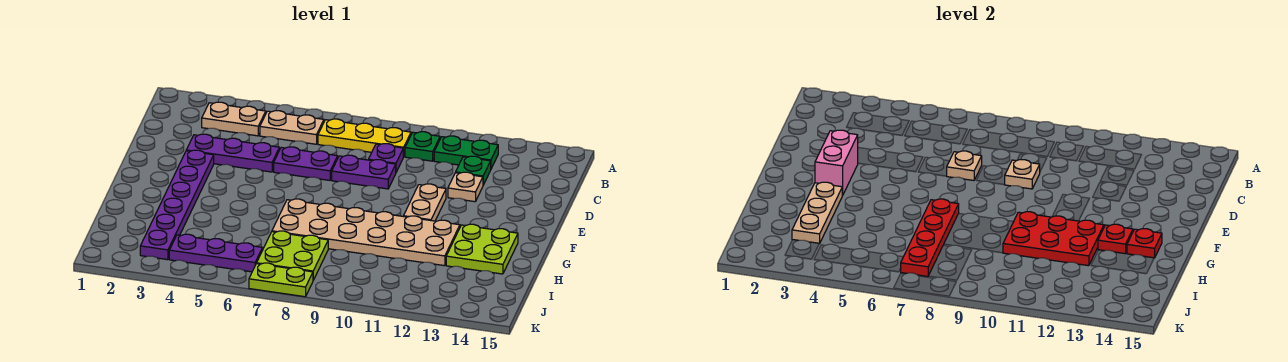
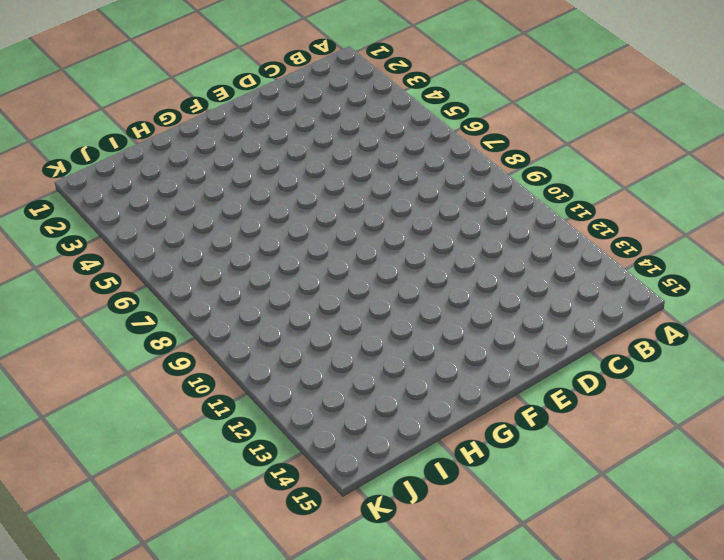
none -> tan plate B3:B4 level 1
none -> tan plate B5:B6 level 1
none -> yellow plate B7:B9 level 1

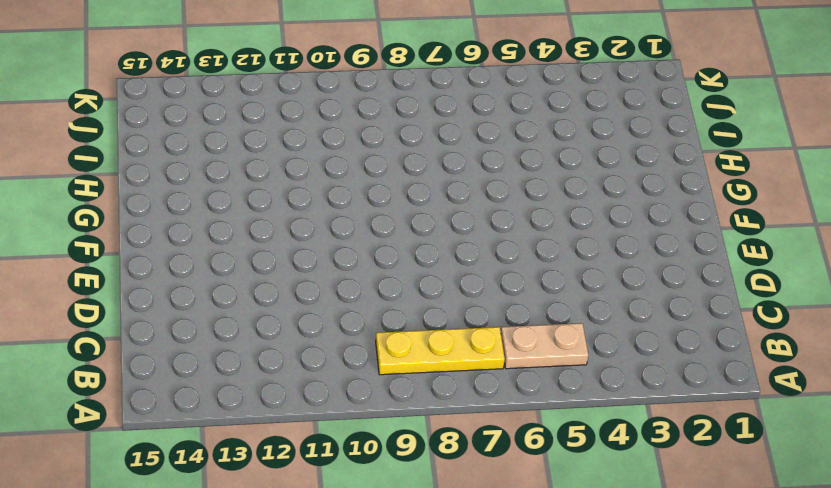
none -> tan plate B3:B4 level 1
none -> green plate B10 level 1
none -> green plate B11:B12 level 1

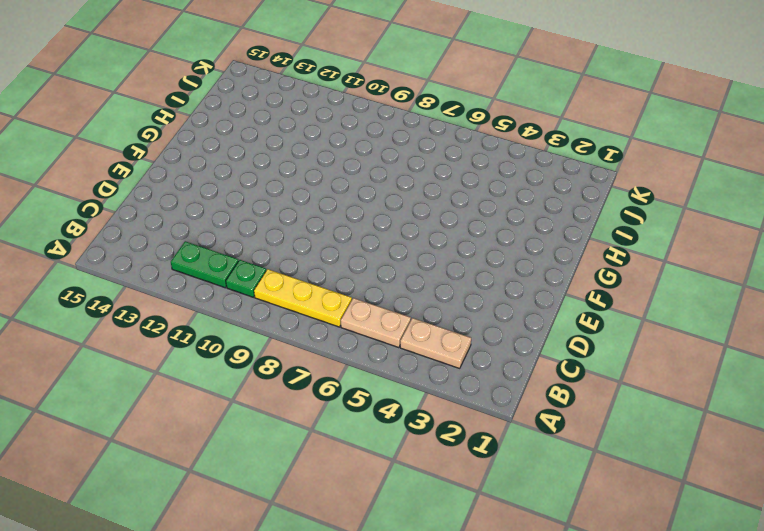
none -> purple plate C9 level 1
none -> green plate C12 level 1
none -> purple plate D3:D5 level 1

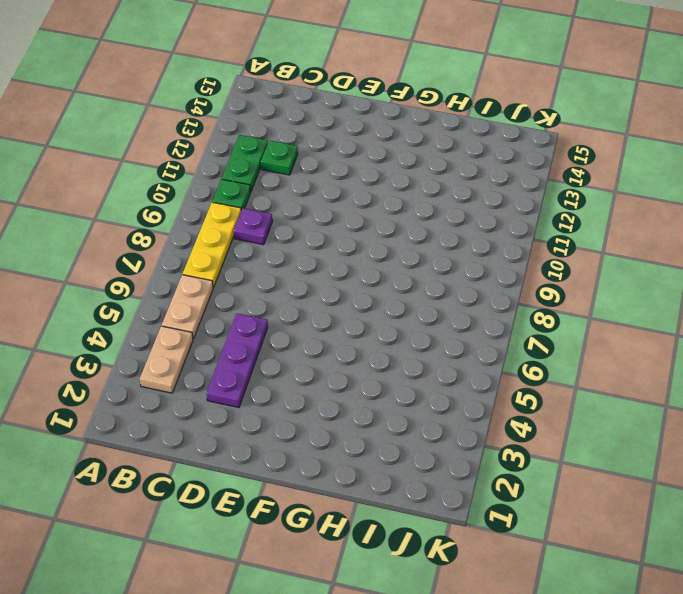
none -> purple plate D6:D7 level 1
none -> purple plate D8:D9 level 1
none -> tan plate D12 level 1

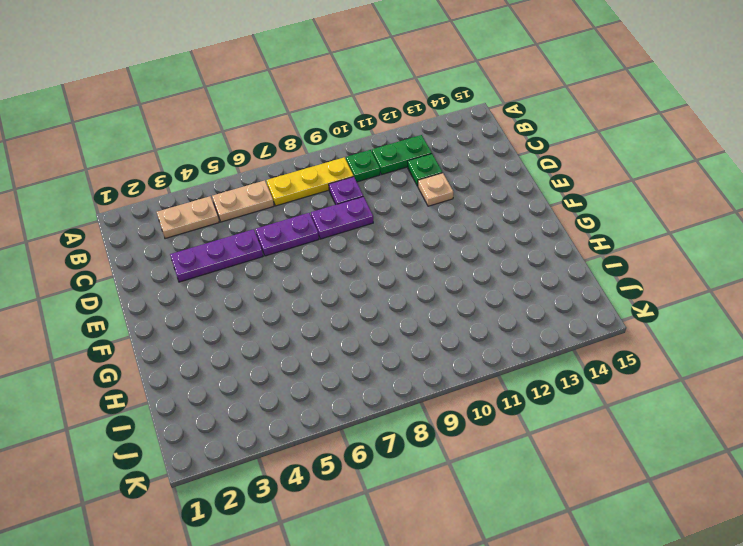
none -> purple plate E3:J3 level 1
none -> tan plate E11:F11 level 1
none -> tan plate G7:H12 level 1

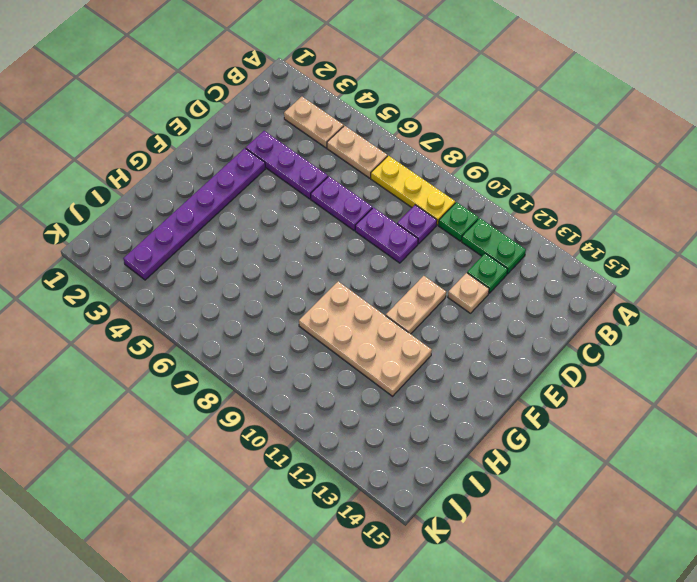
tan plate G9:H12 level 1 -> tan plate G7:H12 level 1
none -> lime plate G13:H14 level 1
none -> lime plate I7:J8 level 1
none -> purple plate J4:J6 level 1

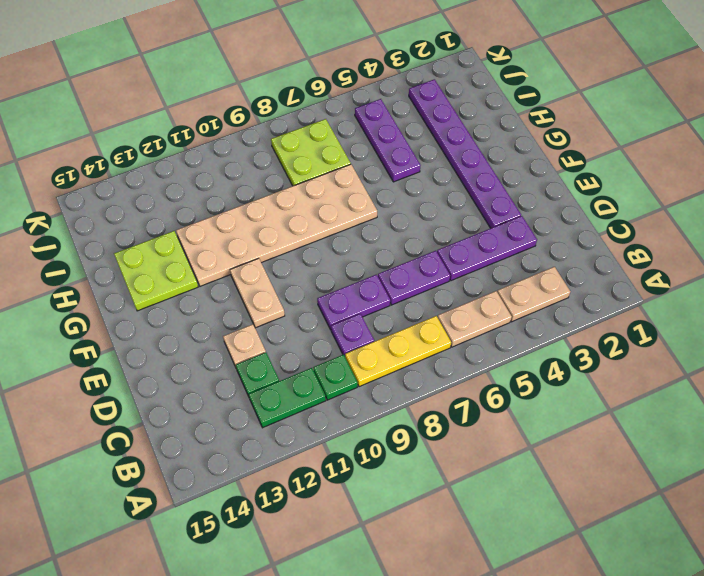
purple plate H5:J5 level 1 -> purple plate J4:J6 level 1
none -> lime plate K7:K8 level 1
none -> tan plate D7 level 2
none -> tan plate D9 level 2

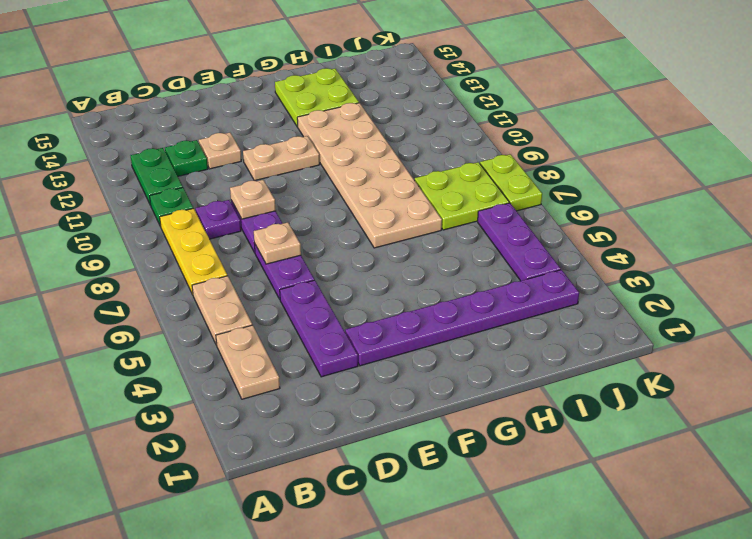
none -> pink brick E3:F3 level 2
none -> tan plate G3:I3 level 2
none -> red plate G7:J7 level 2

